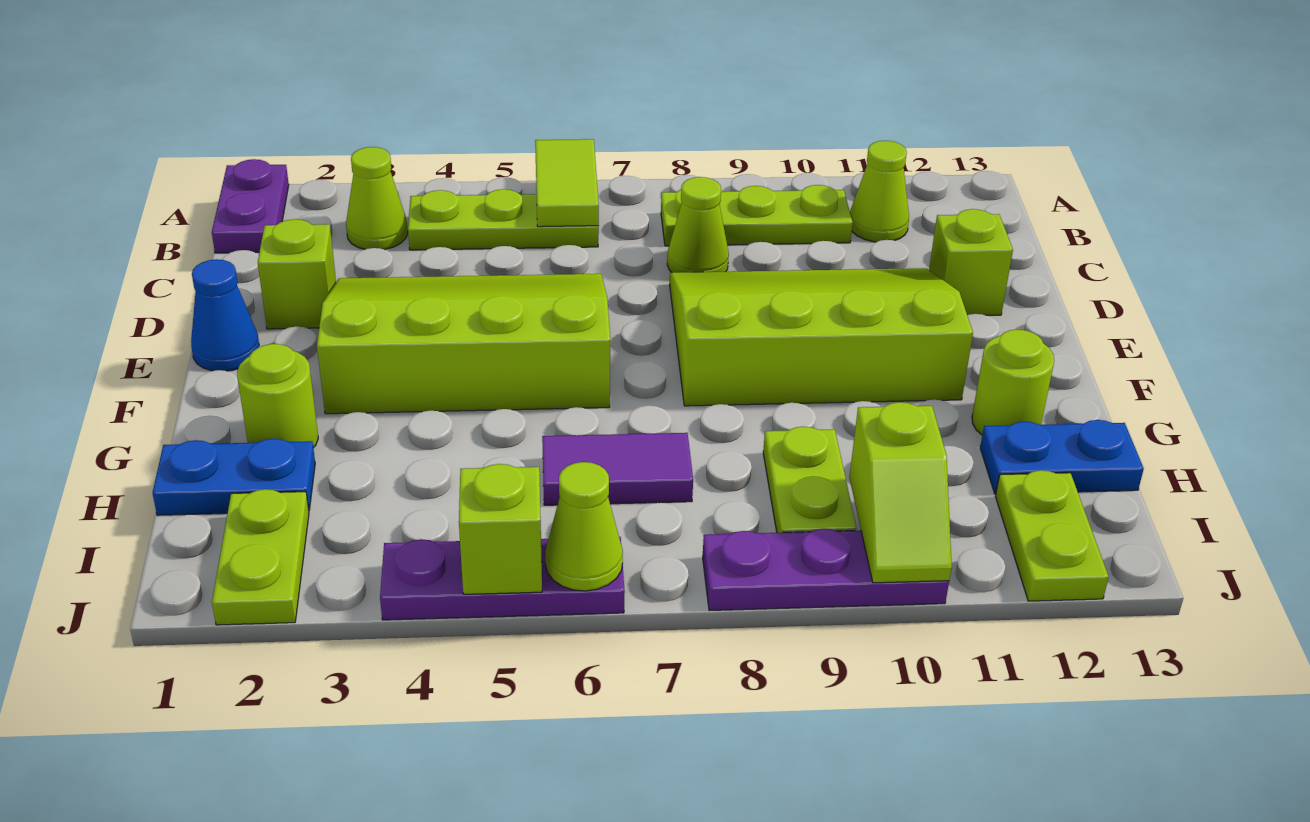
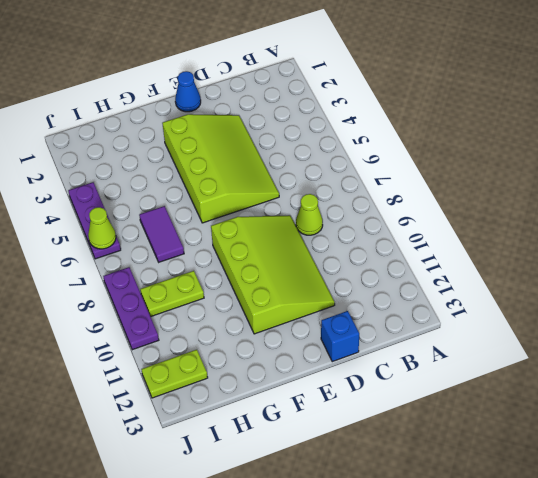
blue brick D13 level 1 -> none
none -> purple plate A1:B1 level 1
none -> lime cone B3 level 1
none -> lime plate B4:B6 level 1

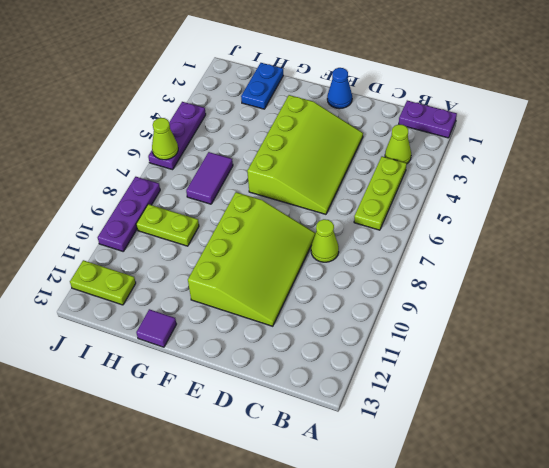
purple tile G13 level 1 -> none
none -> lime plate B8:B10 level 1
none -> lime cone B11 level 1
none -> lime brick D2 level 1

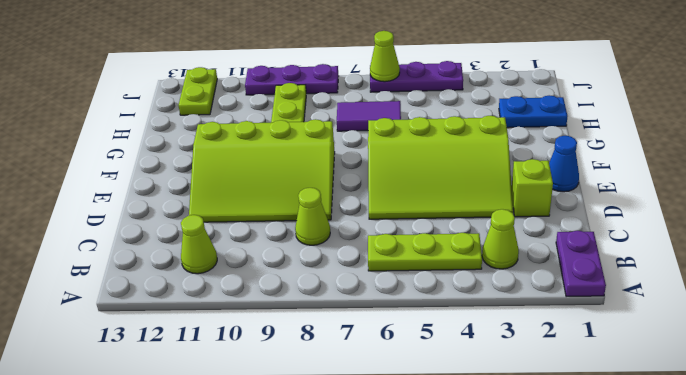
none -> lime plate B8:B10 level 1
none -> lime brick D12 level 1
none -> lime round brick G2 level 1

